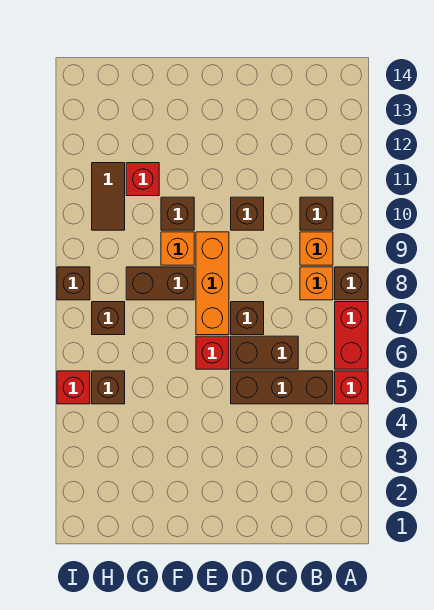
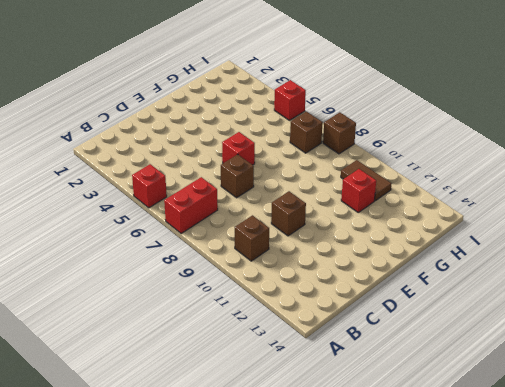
red brick A7:B7 level 1 -> red brick A6:A7 level 1
none -> brown brick A8 level 1
none -> brown brick B5:D5 level 1
none -> orange brick B8 level 1

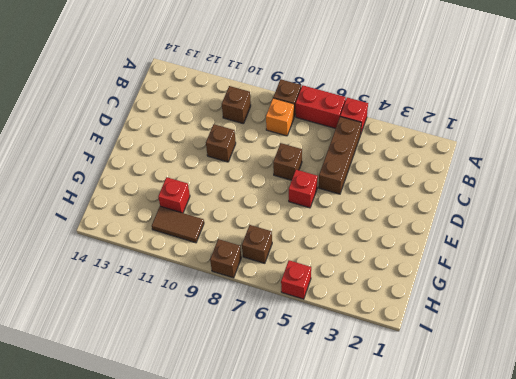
none -> orange brick B9 level 1
none -> brown brick C6:D6 level 1
none -> orange brick E7:E9 level 1

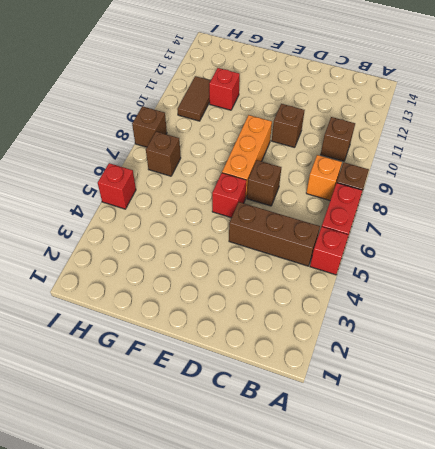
none -> orange brick B9 level 1
none -> brown brick C6:D6 level 1
none -> brown brick F8:G8 level 1

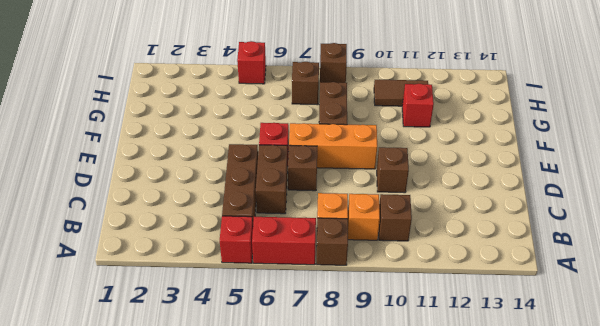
none -> orange brick F9 level 1
none -> brown brick F10 level 1
none -> brown brick H5 level 1

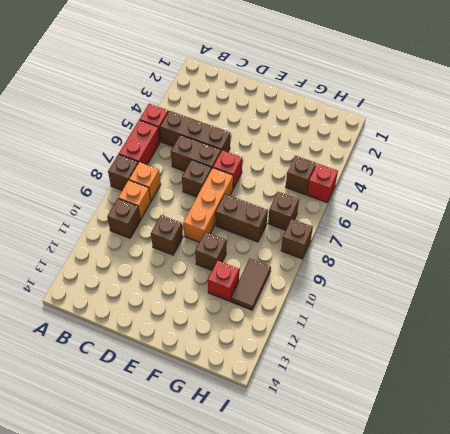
none -> orange brick F9 level 1

